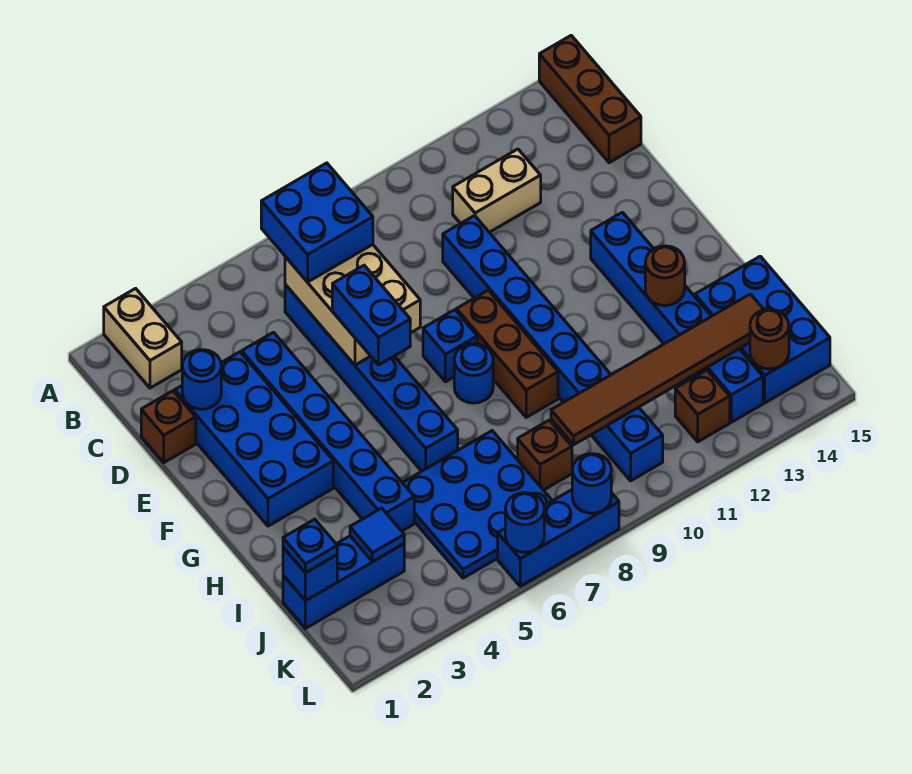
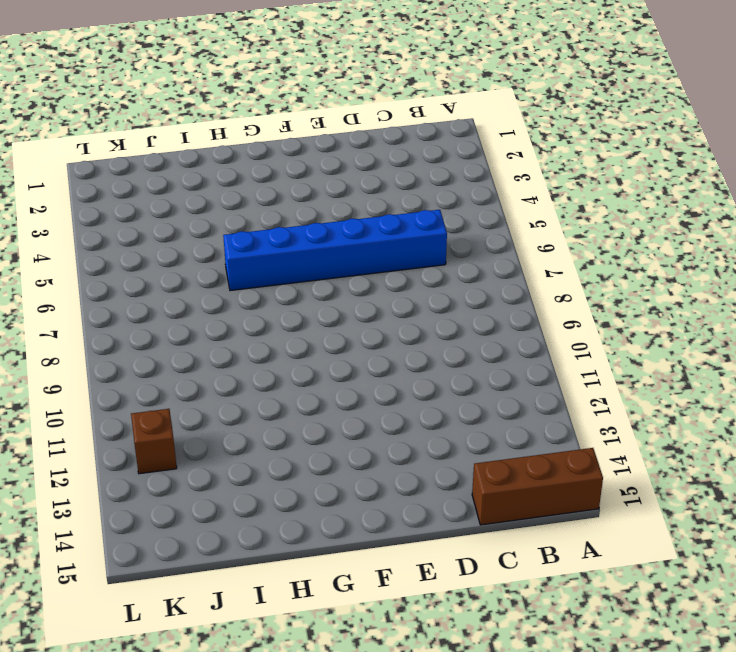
none -> tan brick A2:B2 level 1
none -> tan brick C11:C12 level 1
none -> brown brick D1 level 1
none -> blue brick D2:G3 level 1

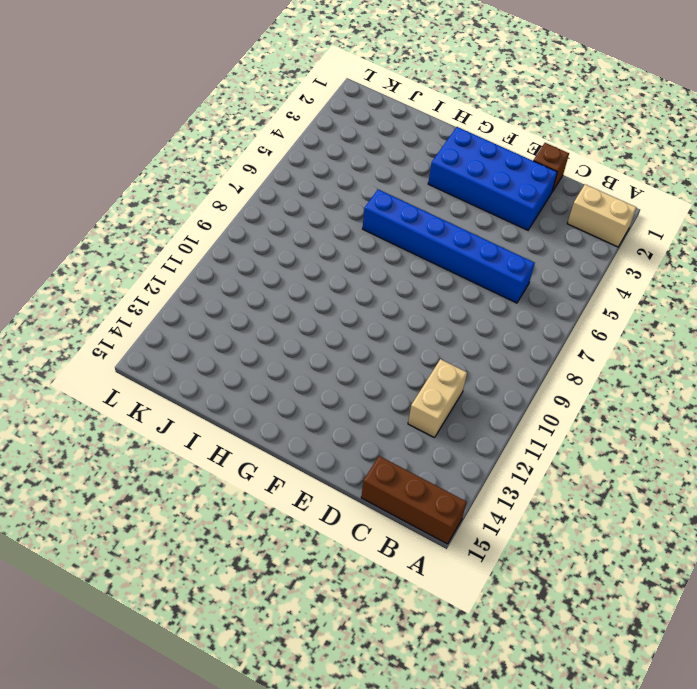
none -> blue brick D4:I4 level 1
none -> blue brick D10:K10 level 1
none -> blue brick F8 level 1
none -> brown brick F9:H9 level 1

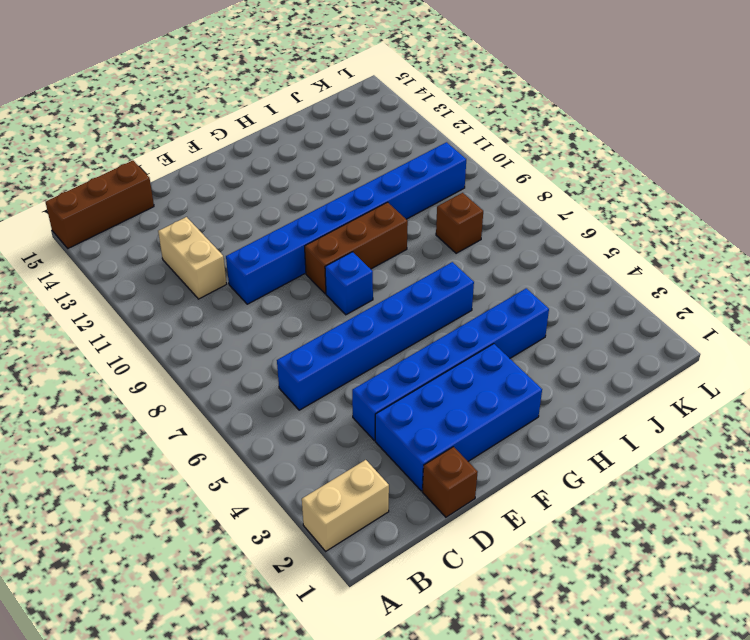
none -> blue brick F13:K13 level 1
none -> blue round brick G8 level 1
none -> blue plate I5:K7 level 1
none -> blue brick I14:K15 level 1

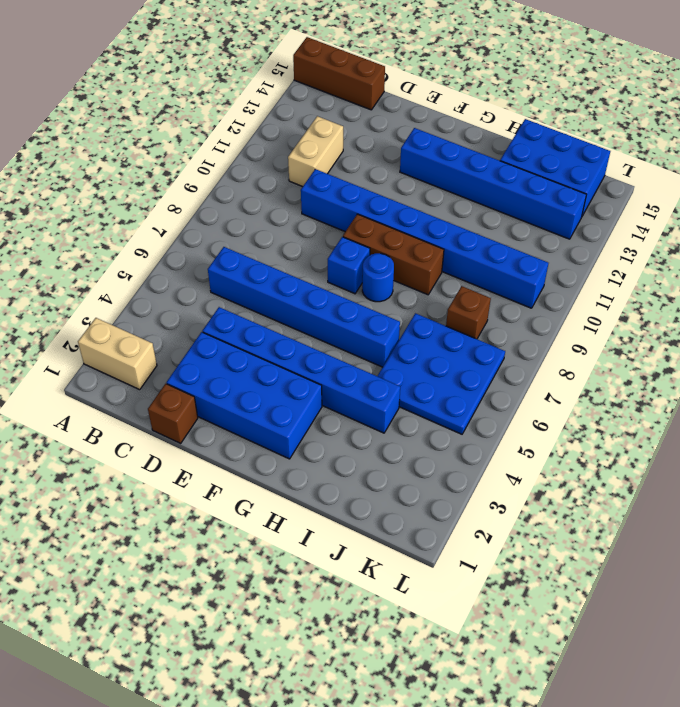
none -> blue brick J1:J3 level 1
none -> brown brick K12 level 1
none -> blue brick L6:L8 level 1
none -> tan brick C6:E7 level 2

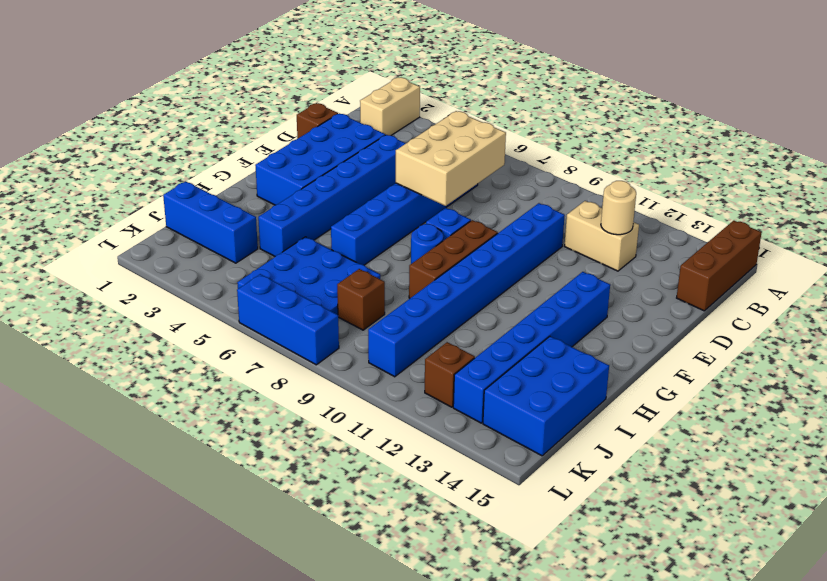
tan round brick C12 level 2 -> none
none -> blue round brick D2 level 2
none -> brown round brick H13 level 2
none -> blue brick J1 level 2
none -> blue tile J3 level 2

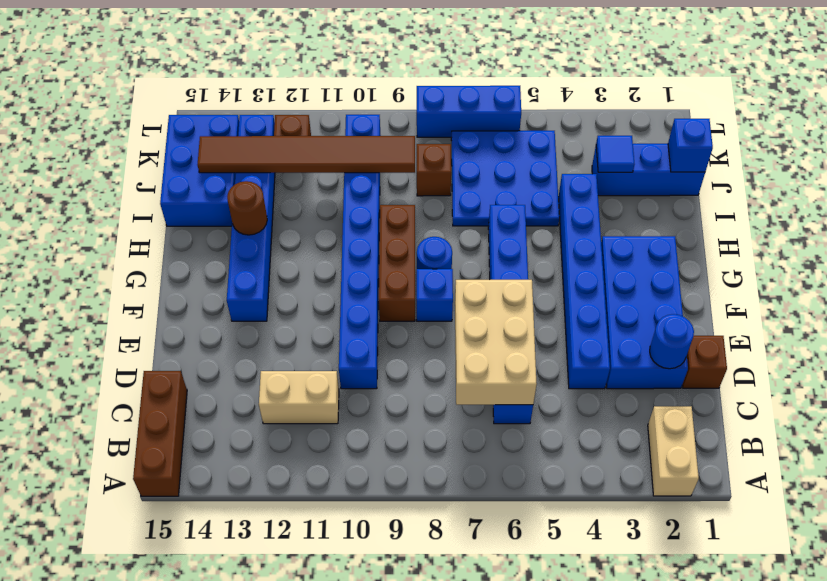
none -> brown round brick K14 level 2
none -> blue round brick L6 level 2
none -> blue round brick L8 level 2
none -> blue brick B6:C7 level 3

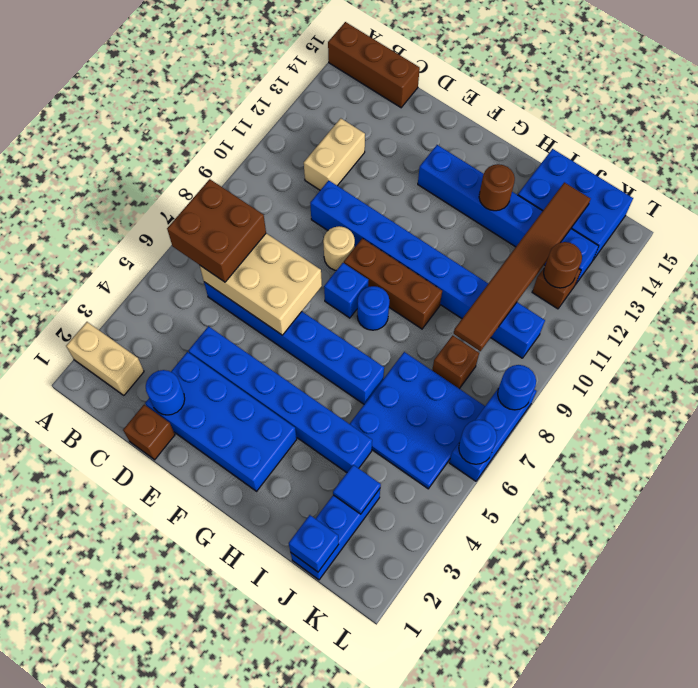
brown brick B6:C7 level 3 -> blue brick B6:C7 level 3
tan round brick E9 level 1 -> none
brown round brick K12 level 2 -> brown round brick K14 level 2
none -> blue brick E6:F6 level 3
none -> blue plate J1 level 3

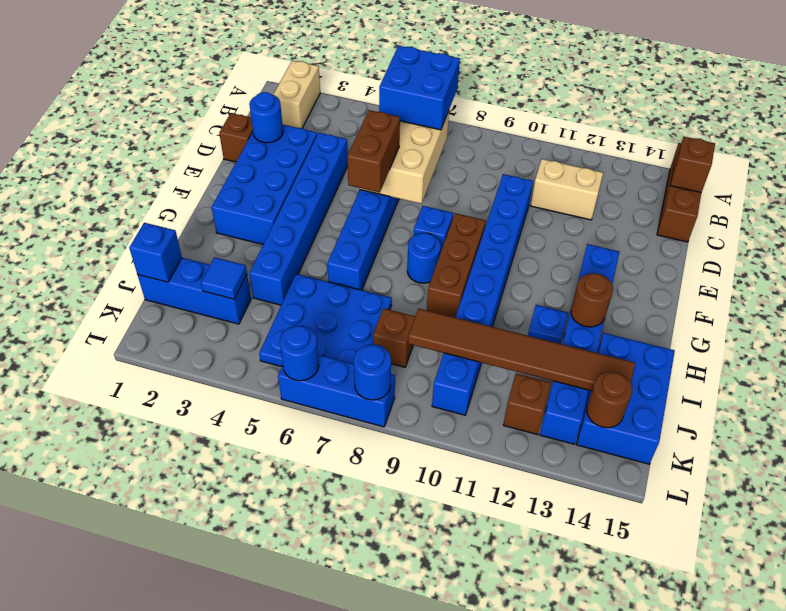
brown brick B15 level 2 -> none
brown brick E6:F6 level 3 -> blue brick E6:F6 level 3
blue plate H12 level 1 -> blue plate J1 level 3

